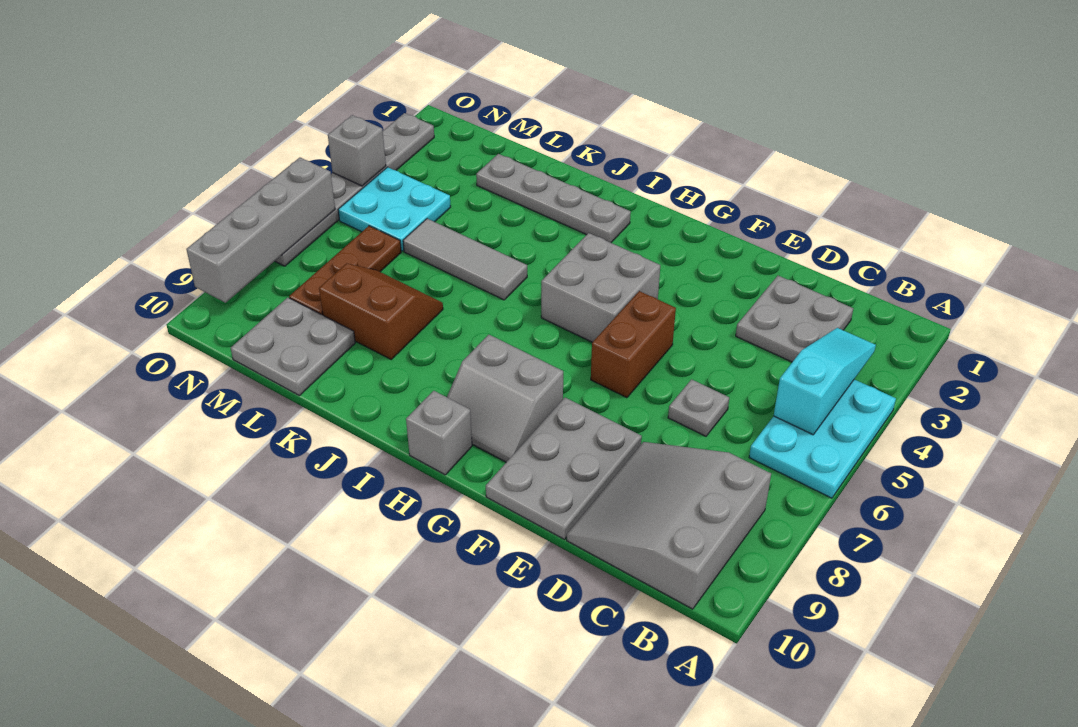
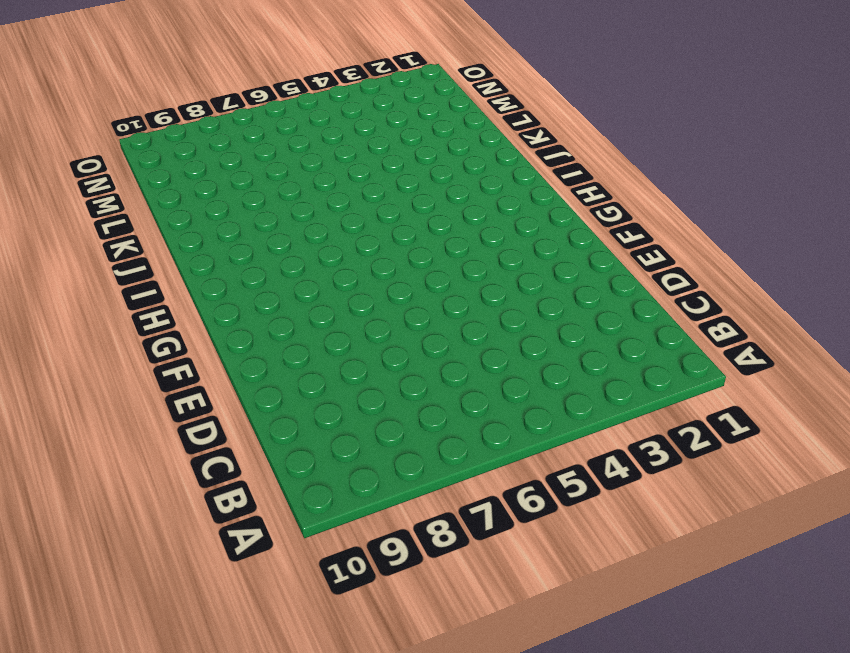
none -> cyan plate A4:B6 level 1
none -> grey slope B8:D10 level 1 top B
none -> grey plate C2:D3 level 1

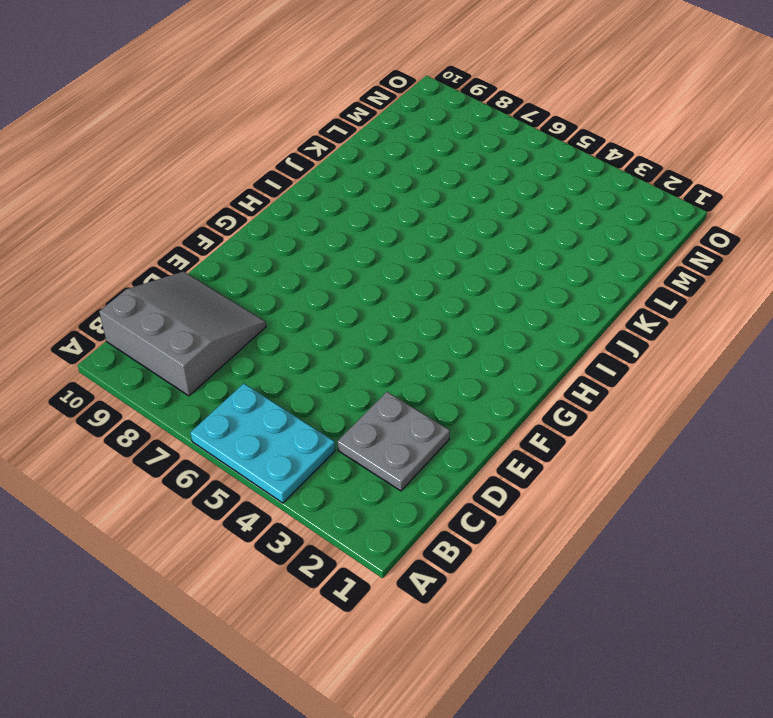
none -> grey plate D6 level 1
none -> grey plate E8:F10 level 1
none -> brown brick F5:F6 level 1

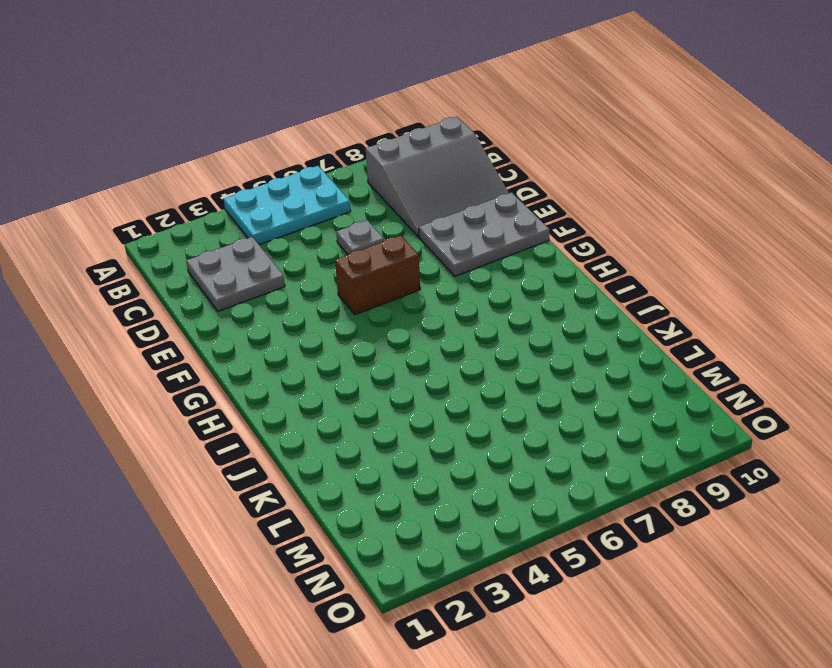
none -> grey brick G4:H5 level 1
none -> grey slope G8:H9 level 1 top 8
none -> grey brick H10 level 1

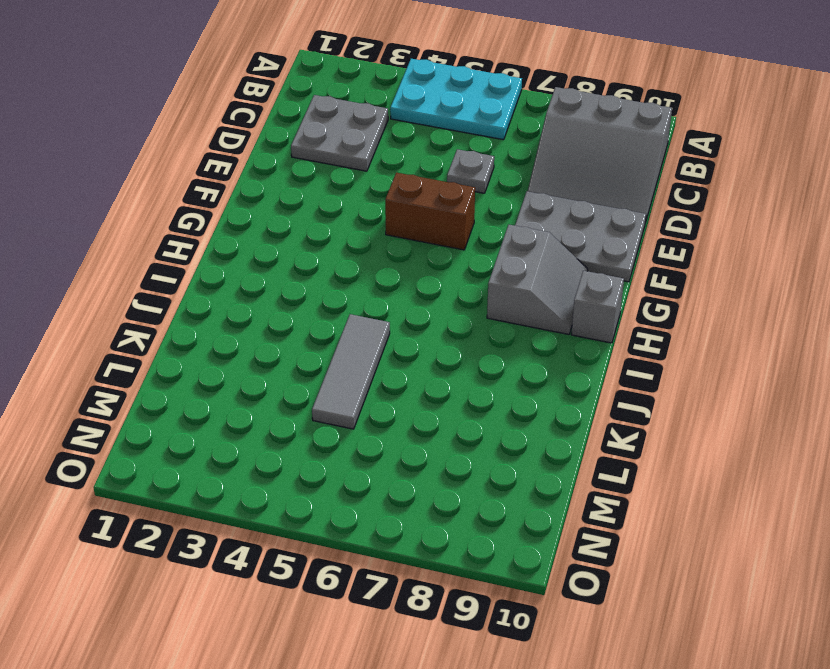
none -> grey brick G4:H5 level 1
none -> grey plate I2:L2 level 1
none -> brown slope K7:L8 level 1 top 8

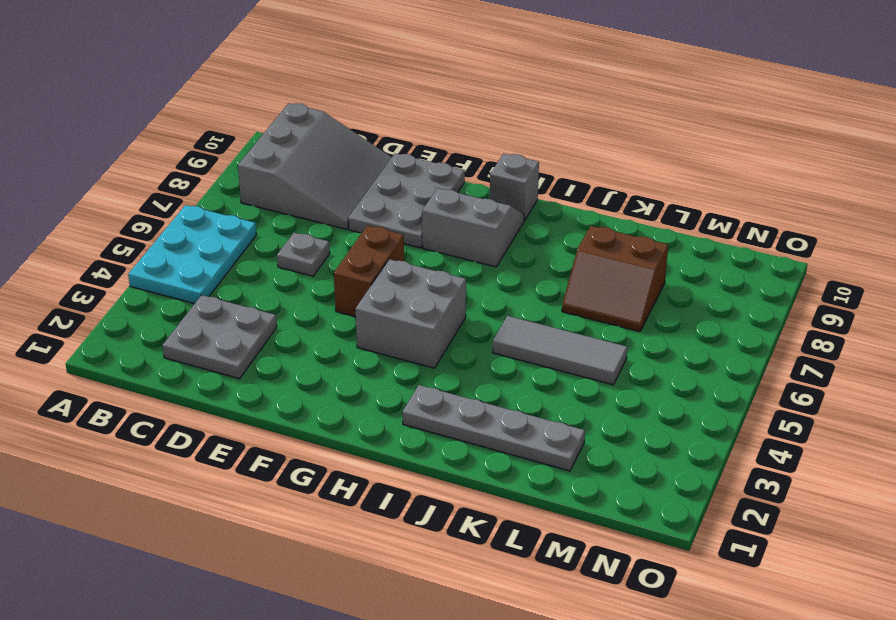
none -> grey plate L9:M10 level 1
none -> cyan plate M4:N5 level 1
none -> brown plate M6:M8 level 1

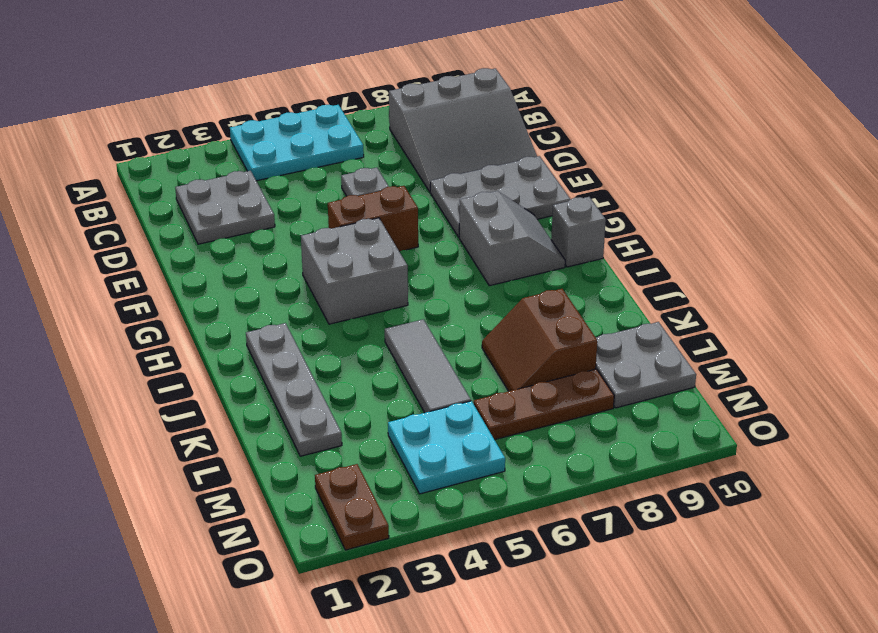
brown plate N2:O2 level 1 -> grey plate O2:O7 level 1
none -> cyan slope B3:B5 level 2 top 5
none -> grey brick O4 level 2
none -> grey brick O6:O9 level 2

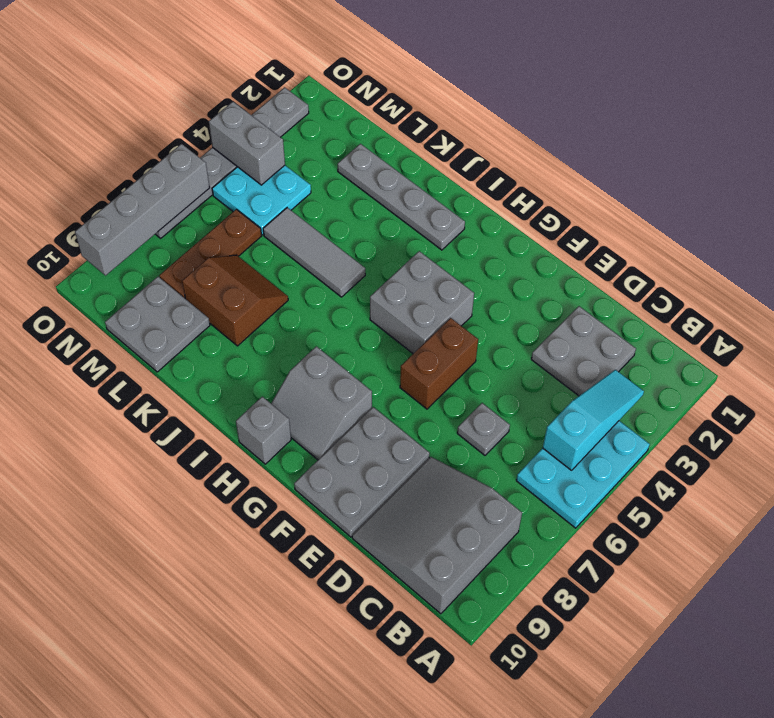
grey brick N4:O4 level 2 -> grey brick O4 level 2

